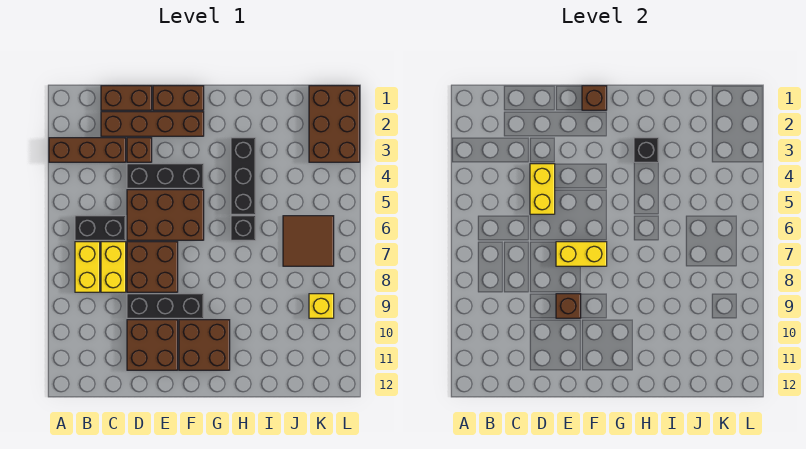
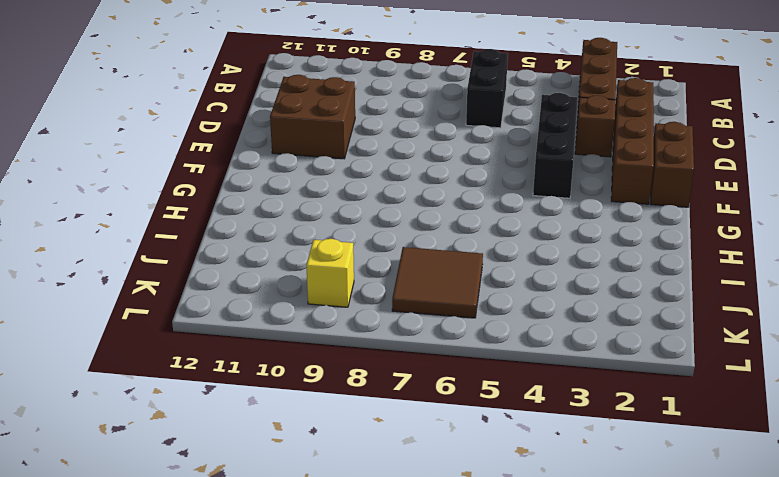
none -> yellow brick B7:B8 level 1
none -> brown brick C1:D1 level 1
none -> yellow brick C7:C8 level 1

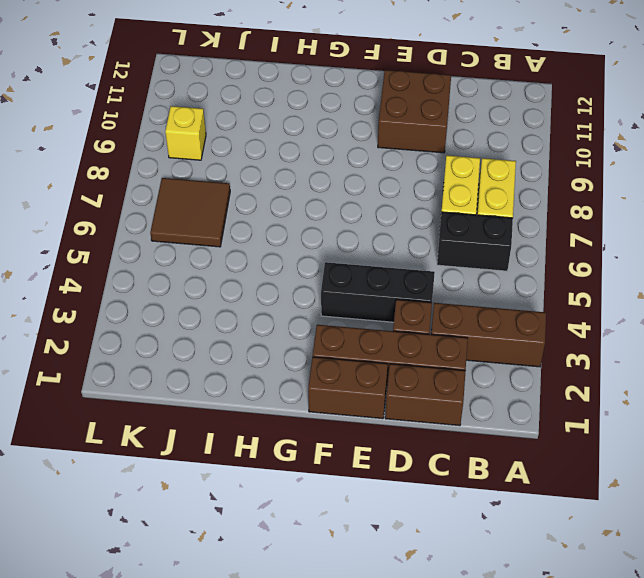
none -> brown brick D5:F6 level 1
none -> brown brick D7:E8 level 1
none -> black brick D9:F9 level 1

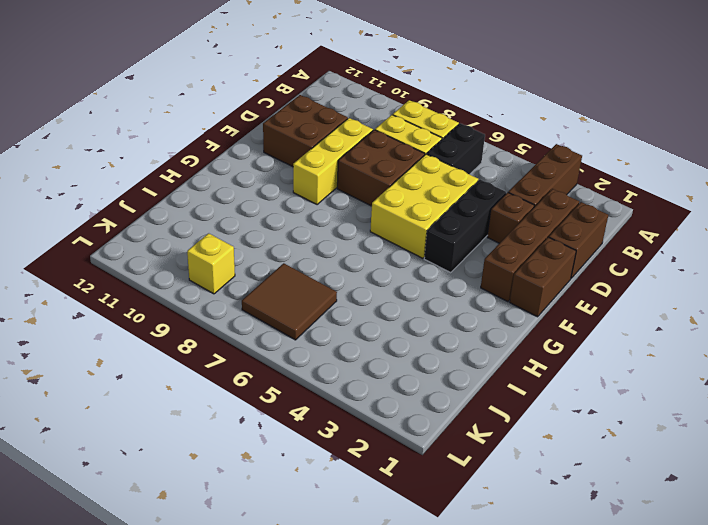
yellow brick D5:F6 level 1 -> brown brick D5:F6 level 1
yellow brick D9:F9 level 1 -> black brick D9:F9 level 1
none -> brown brick F10:G11 level 1
none -> black brick H3:H5 level 1
none -> black brick H6 level 1

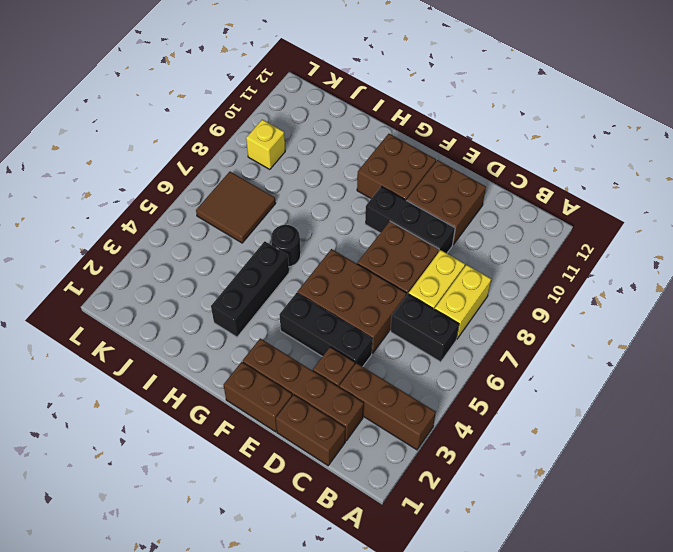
black round brick H6 level 1 -> black brick H6 level 1
none -> brown brick K1:L3 level 1
none -> yellow brick D4:D5 level 2
none -> yellow brick E7:F7 level 2

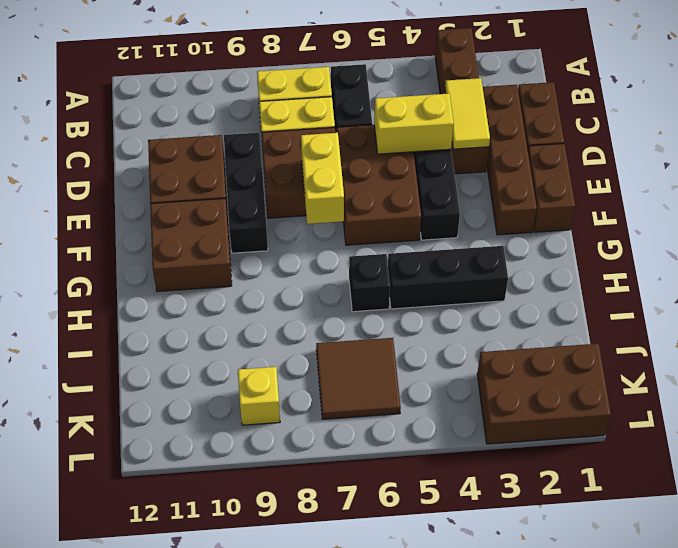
yellow tile C3:D3 level 2 -> none
none -> brown brick E9 level 2
none -> brown brick F1 level 2
none -> black brick H3 level 2

